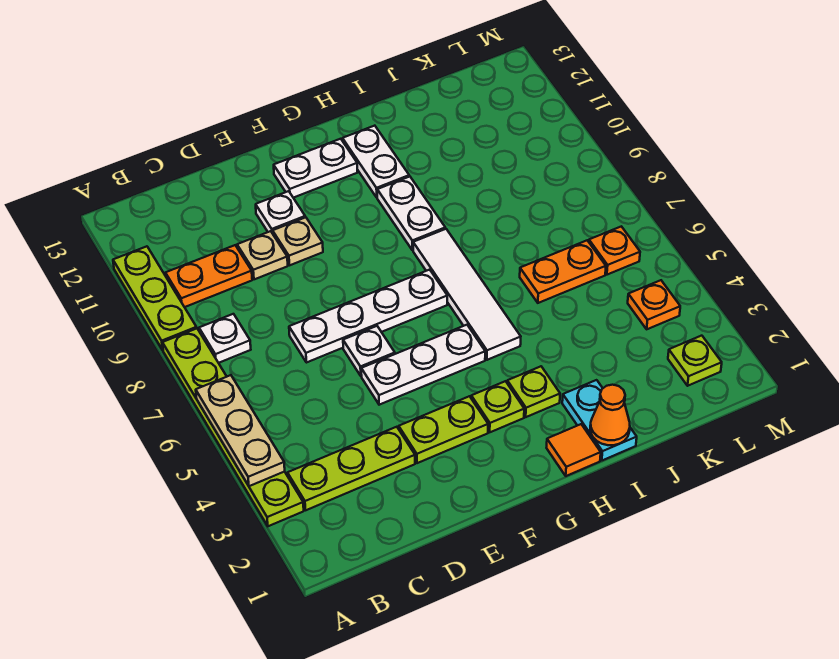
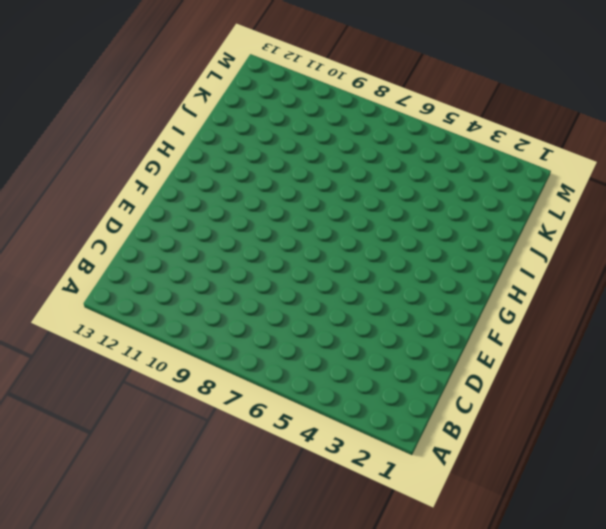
none -> lime plate A3:A8 level 1
none -> lime plate A9:A11 level 1
none -> lime plate B3:D3 level 1

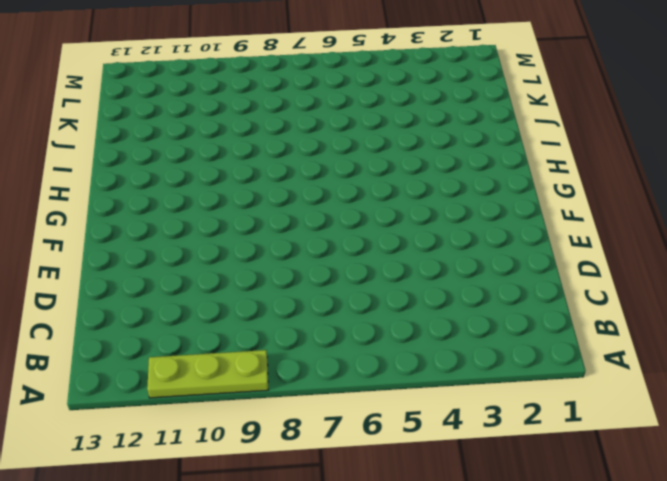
none -> lime plate A3:A8 level 1
none -> lime plate B3:D3 level 1
none -> white plate B8 level 1

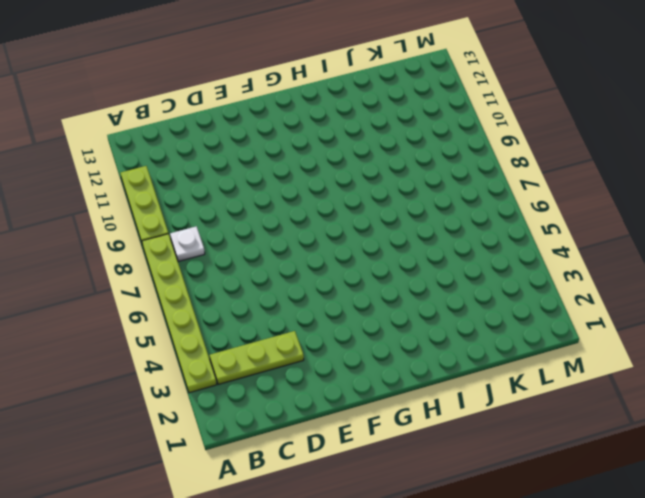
none -> orange plate B10:C10 level 1
none -> white plate D7:G7 level 1
none -> tan plate D10 level 1

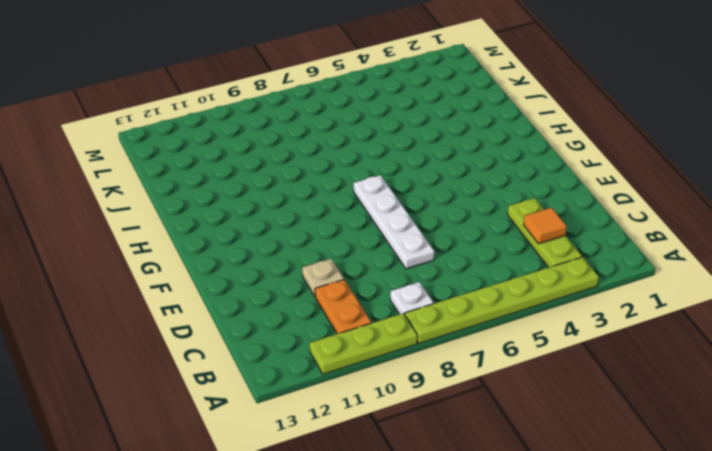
orange tile C3 level 2 -> orange tile H1 level 1
none -> lime plate E3:F3 level 1
none -> white plate E5:G5 level 1
none -> white plate E6 level 1

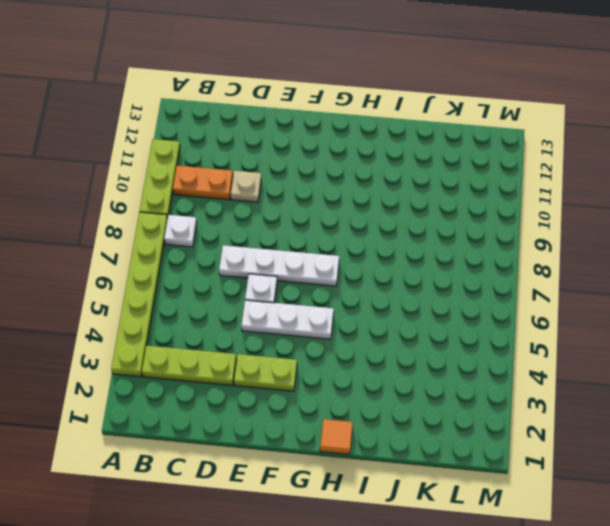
none -> tan plate E10 level 1
none -> white plate E11 level 1
none -> white plate F12:G12 level 1

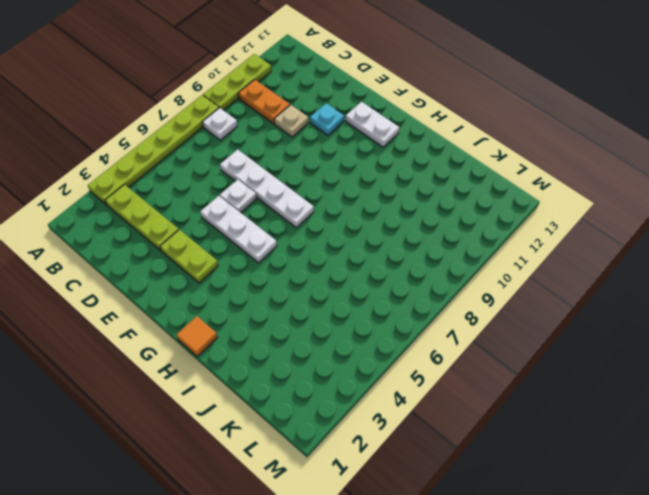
cyan plate E11 level 1 -> white plate E11 level 1
none -> tan plate E10 level 1
none -> lime plate G3 level 1
none -> lime plate H3 level 1

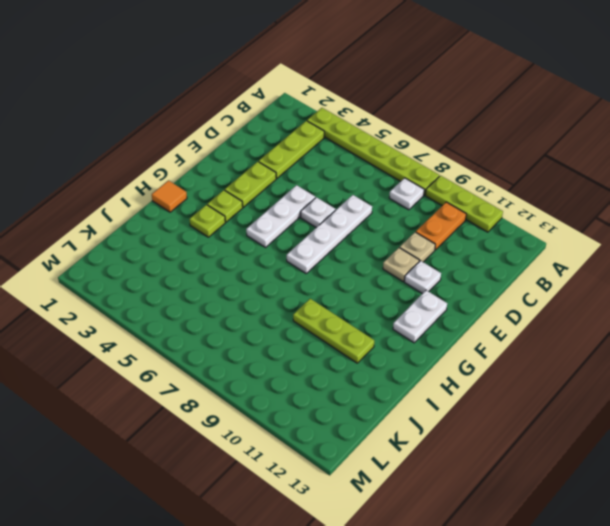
lime plate I9:I11 level 1 -> none
none -> white tile H5:H8 level 1
none -> white plate H9:H10 level 1
none -> white plate H11:H12 level 1

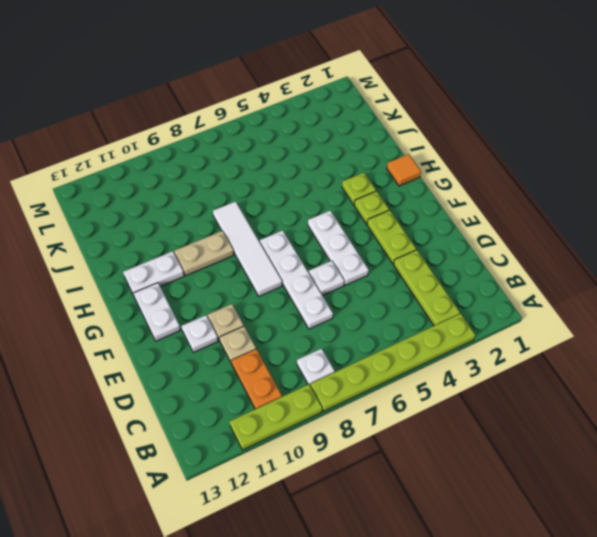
white tile F8:I8 level 1 -> white tile H5:H8 level 1
tan plate H9:H10 level 1 -> white plate H9:H10 level 1
none -> cyan plate I1:I2 level 1
none -> orange plate J6:K6 level 1
none -> lime plate L2 level 1

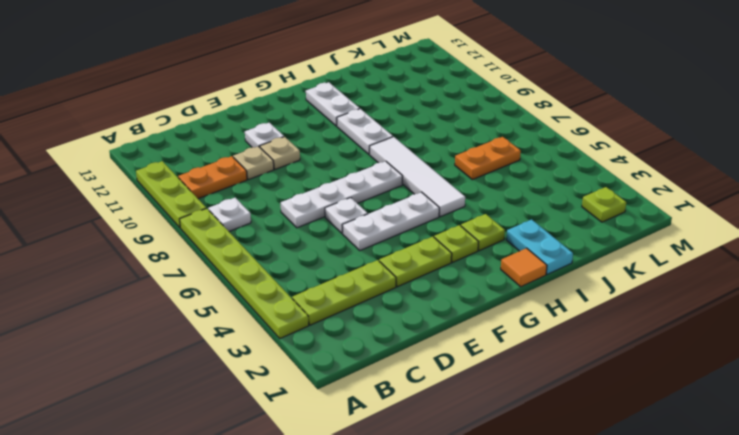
none -> white plate F12:G12 level 1
none -> orange plate L4 level 1
none -> orange plate L6 level 1

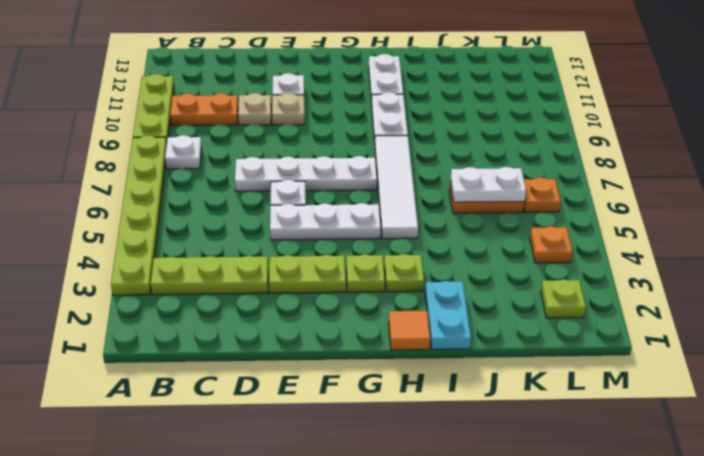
white plate J6:K6 level 2 -> white plate F12:G12 level 1
none -> tan plate A4:A6 level 2
none -> orange cone I1 level 2

